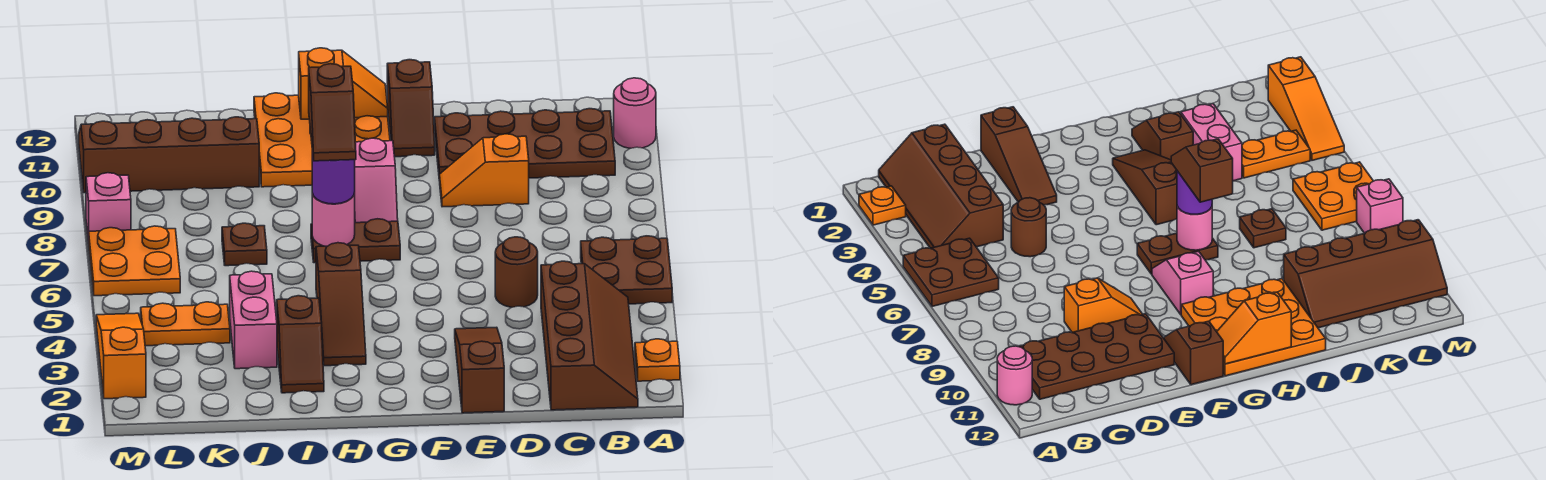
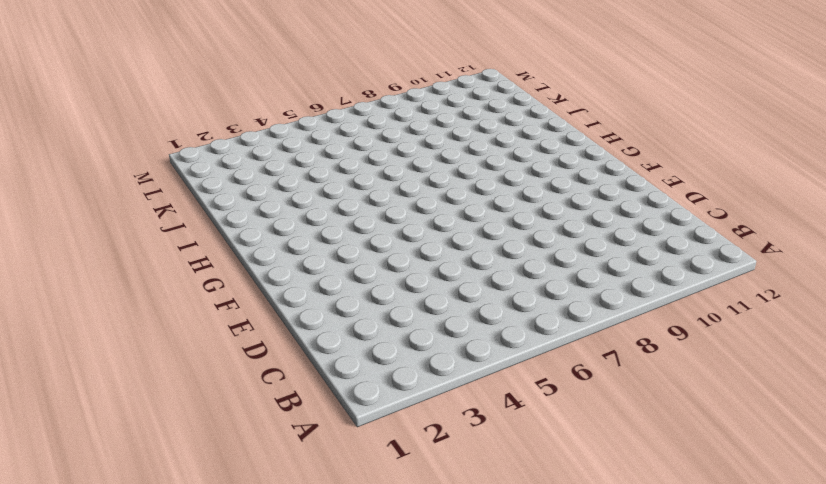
none -> orange plate A2 level 1
none -> brown plate A5:B6 level 1
none -> pink round brick A11 level 1

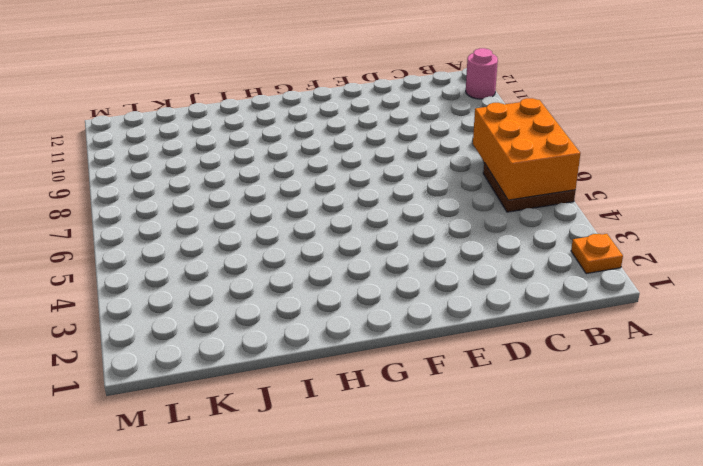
orange brick A5:B7 level 2 -> none
none -> brown slope B1:C4 level 1 top C
none -> brown plate B10:E11 level 1
none -> brown round brick D5 level 1

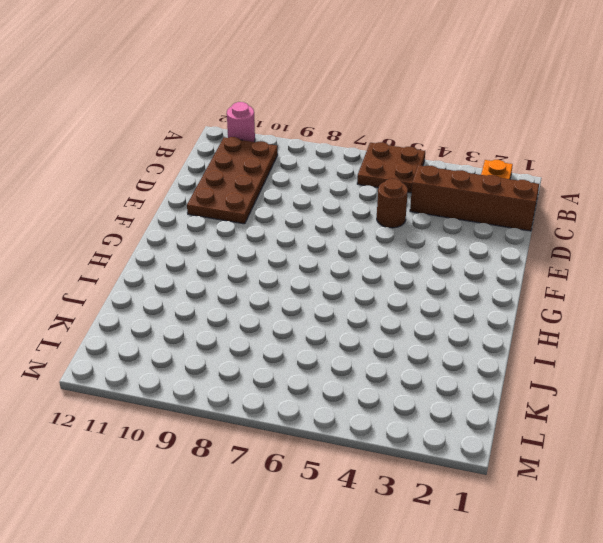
none -> orange slope D9:E9 level 1 top D
none -> brown slope E1:E3 level 1 top 1
none -> brown slope F11:F12 level 1 top 12

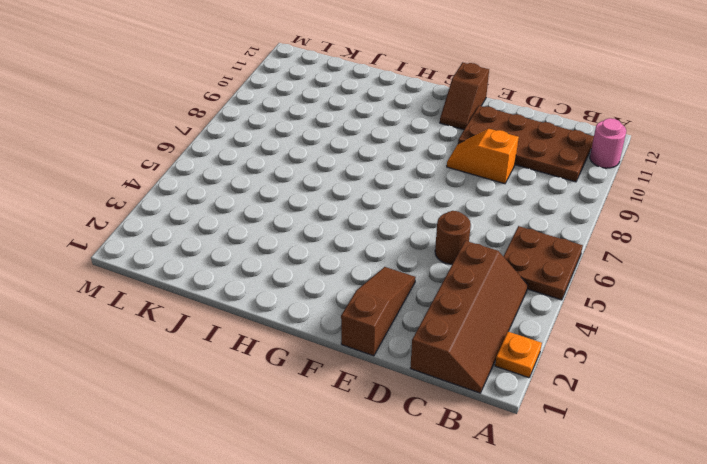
none -> brown plate G7:H7 level 1
none -> pink slope G8:G9 level 1 top 9
none -> orange plate G10:I12 level 1

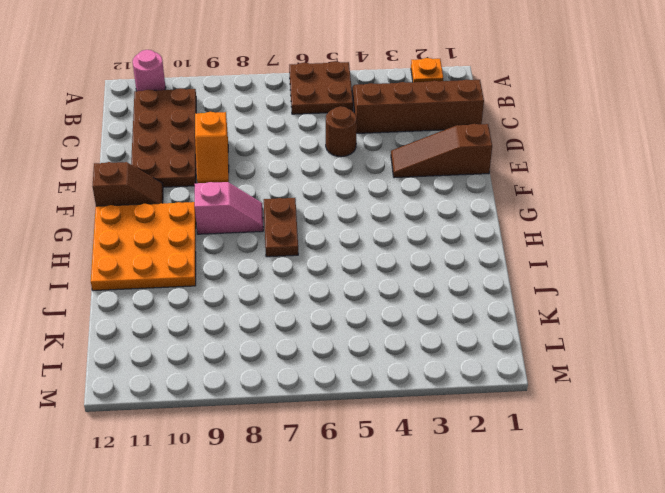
none -> brown slope H3:H5 level 1 top 5
none -> brown slope I2:I3 level 1 top 3
none -> pink brick J3:J4 level 1

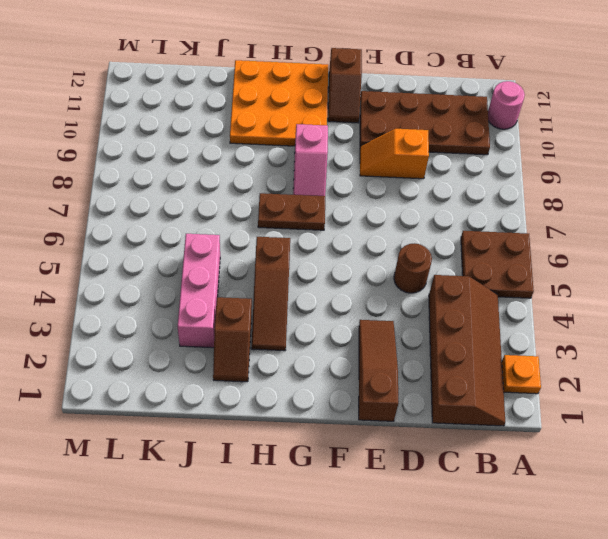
pink brick J3:J5 level 1 -> pink brick J3:J4 level 1
none -> brown plate J7 level 1
none -> brown slope J10:M11 level 1 top 10
none -> orange plate K4:L4 level 1

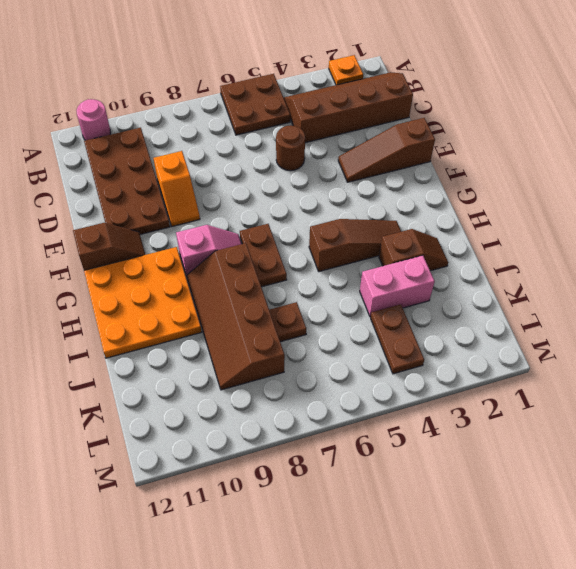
brown slope H8:K9 level 1 top 8 -> brown slope J10:M11 level 1 top 10
brown plate K4:L4 level 1 -> orange plate K4:L4 level 1
none -> orange plate L6:M7 level 1
none -> orange slope M2:M4 level 1 top 2
none -> pink brick M8 level 1

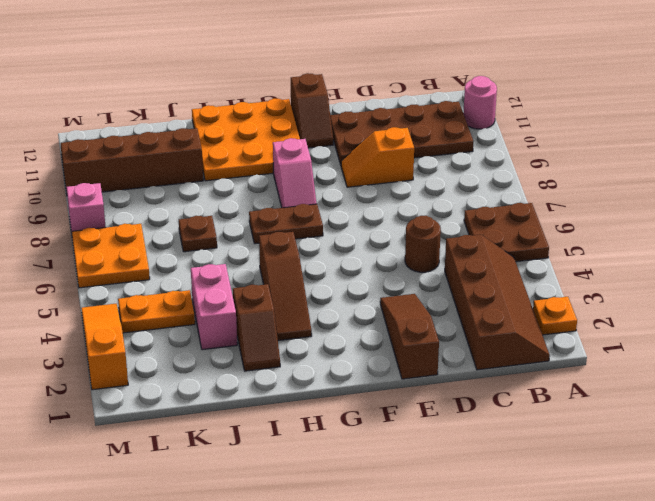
none -> orange slope G12:H12 level 2 top H
none -> pink round brick H7 level 2
none -> purple round brick H7 level 3

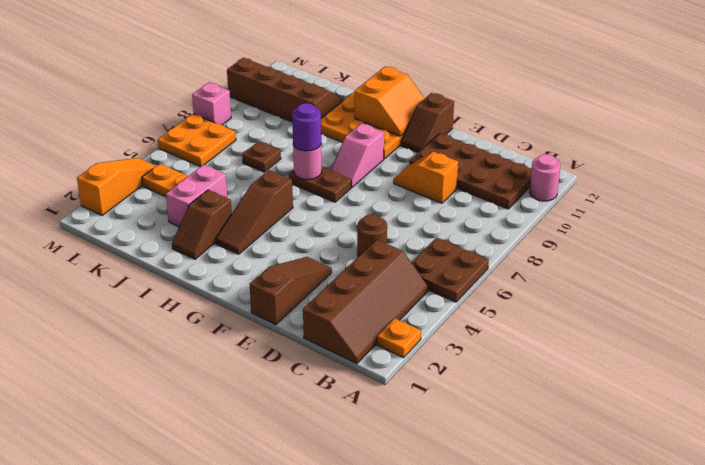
orange slope G11:H12 level 2 top H -> orange slope G12:H12 level 2 top H
none -> brown slope H7:H8 level 4 top 8

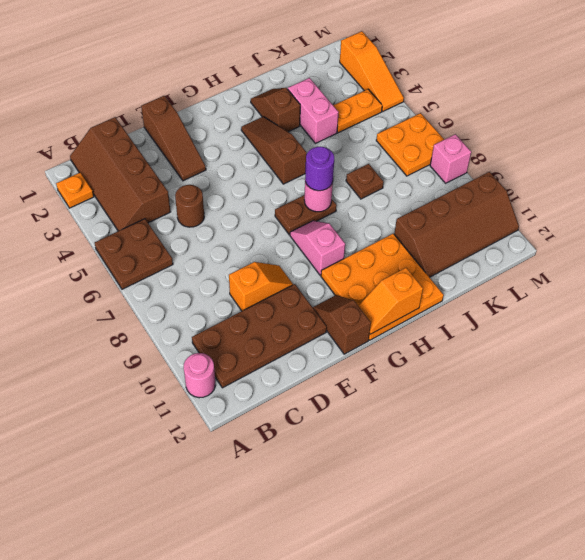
none -> brown slope H7:H8 level 4 top 8

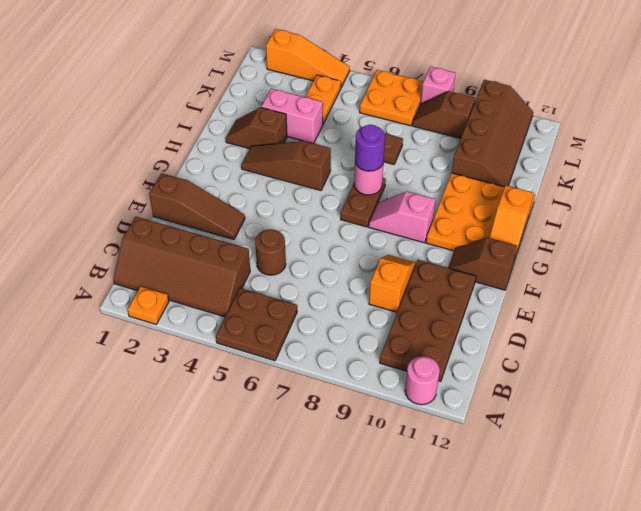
brown slope L8:L9 level 1 top 9 -> brown slope H7:H8 level 4 top 8

